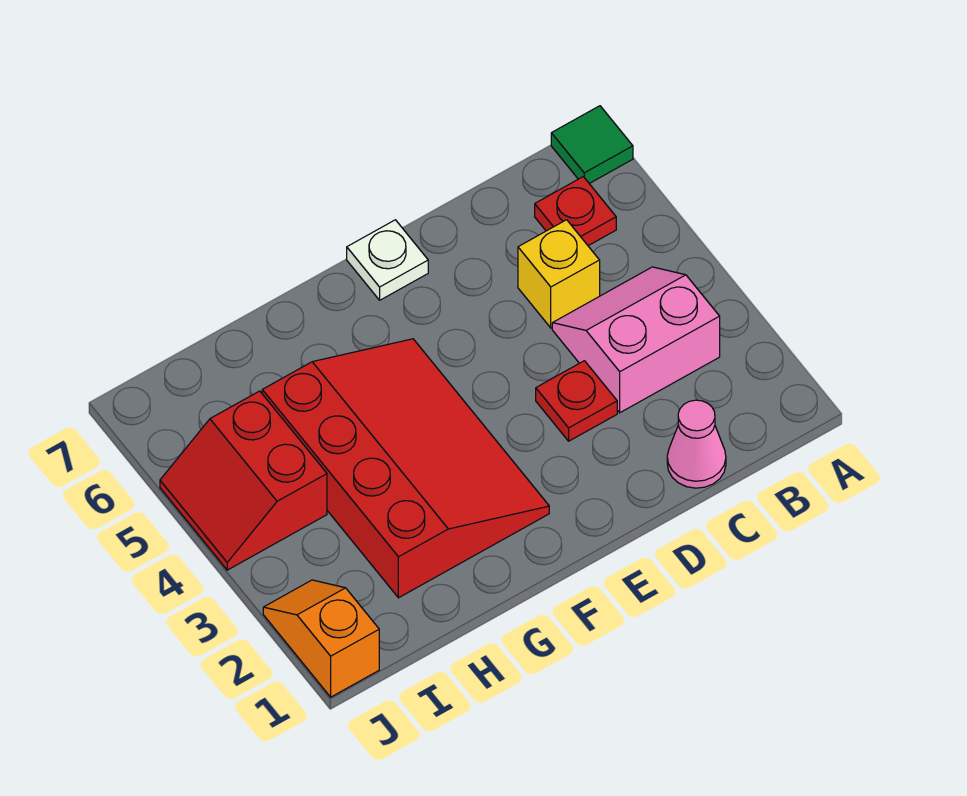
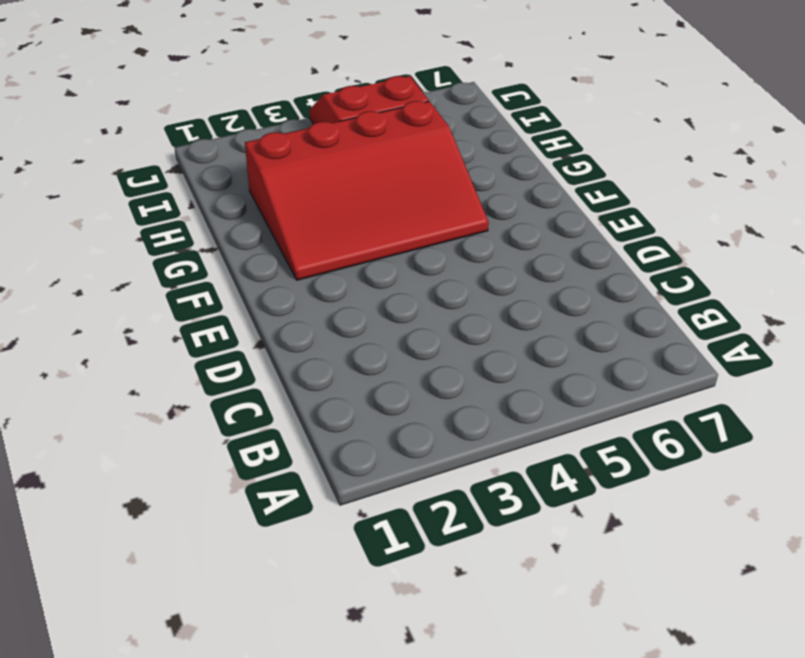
none -> green tile A7 level 1
none -> pink slope B3:C4 level 1 top 3

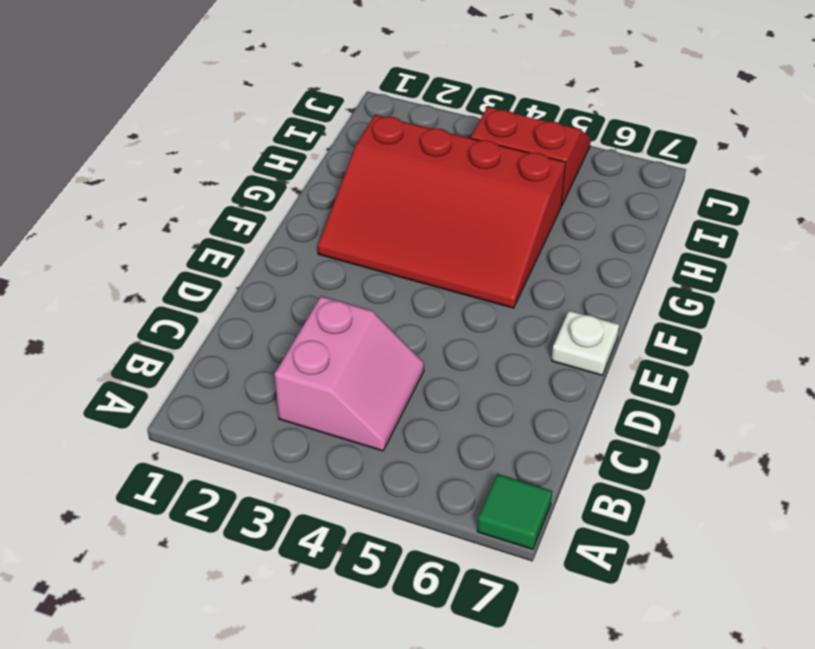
none -> red plate B6 level 1
none -> pink cone C1 level 1

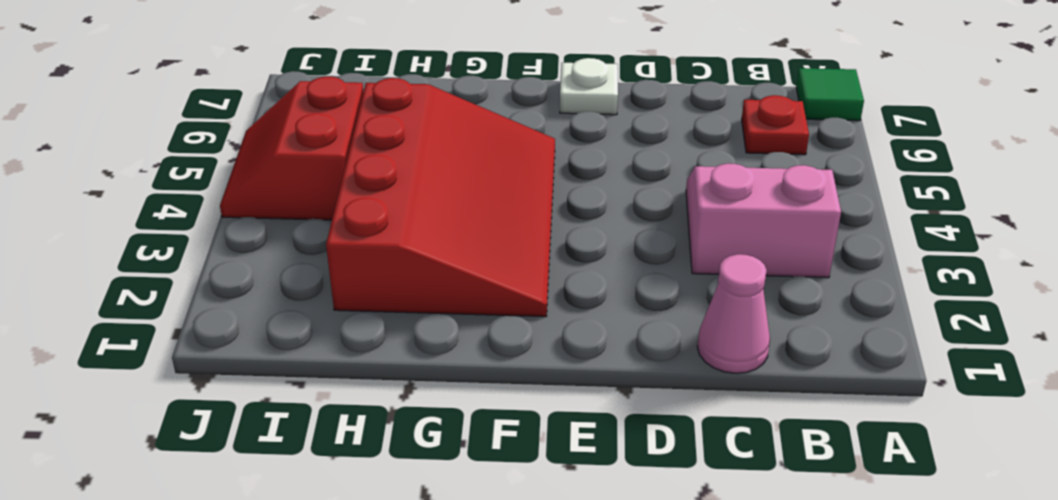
none -> yellow brick C5 level 1
none -> red plate D3 level 1

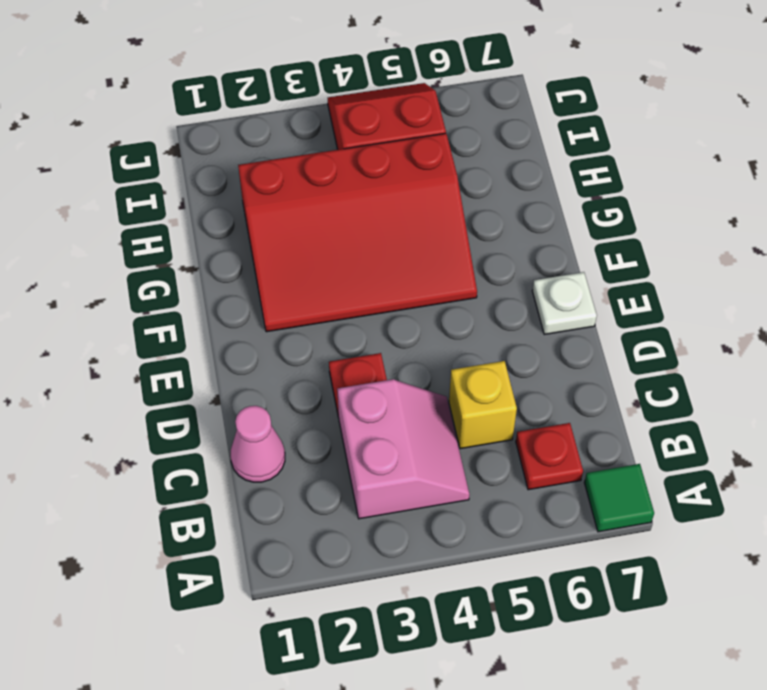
none -> orange slope J1:J2 level 1 top 1

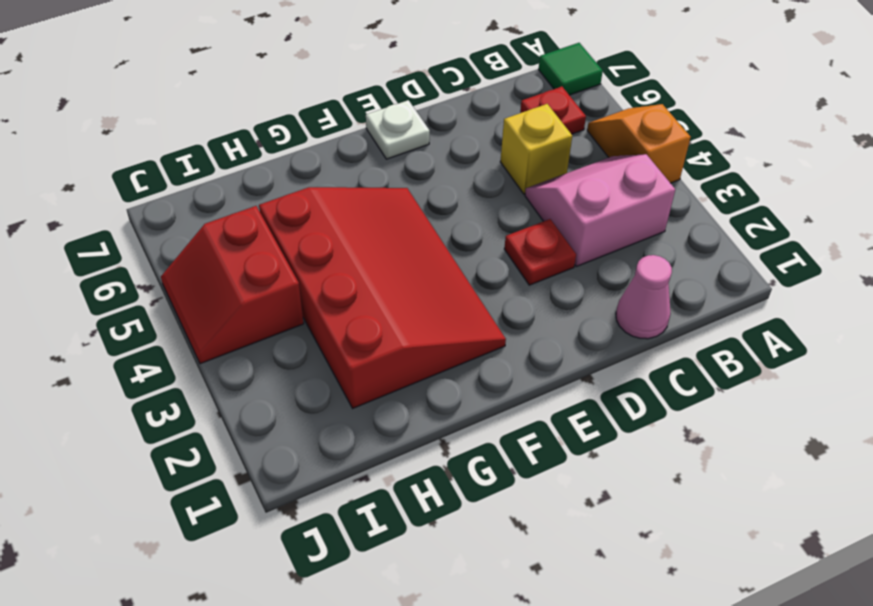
orange slope A4:A5 level 1 top 4 -> orange slope J1:J2 level 1 top 1

